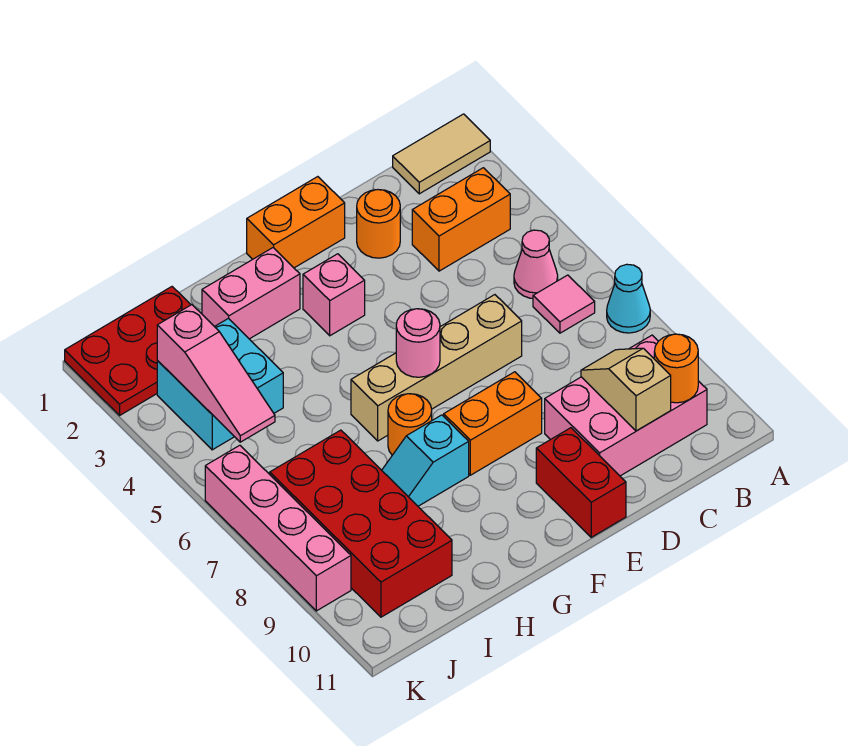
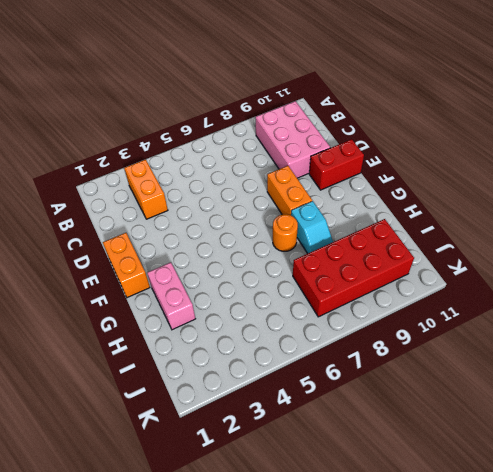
none -> tan tile A1:B1 level 1
none -> cyan cone A7 level 1
none -> pink cone B5 level 1

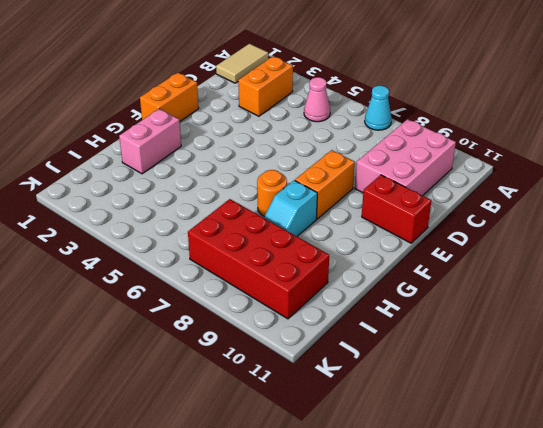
none -> pink tile B6 level 1
none -> orange round brick D2 level 1
none -> tan brick D6:G6 level 1

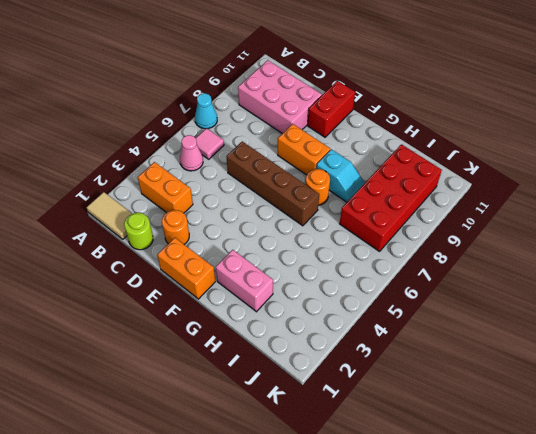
lime round brick C1 level 1 -> none
brown brick D6:G6 level 1 -> tan brick D6:G6 level 1
none -> pink brick F3 level 1
none -> red plate I1:K2 level 1
none -> cyan brick I3:J4 level 1

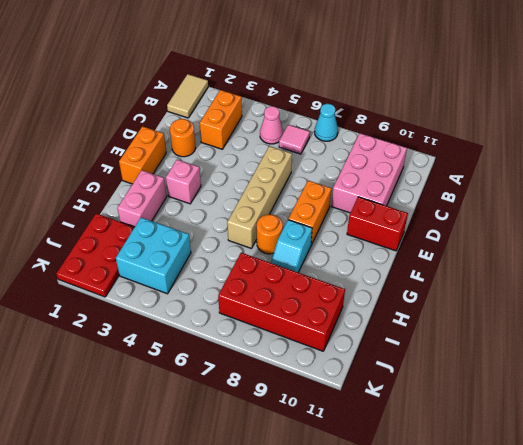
none -> pink brick K6:K9 level 1
none -> orange round brick B10 level 2
none -> tan slope C9:C10 level 2 top 10

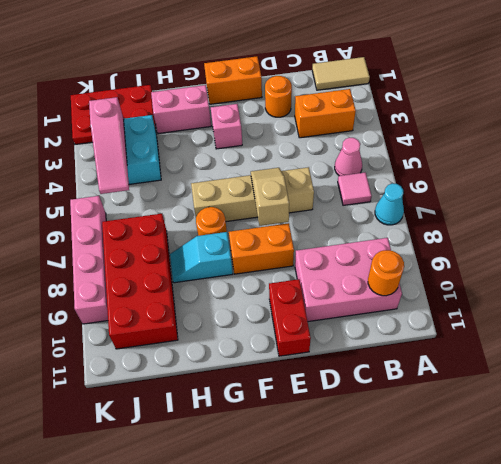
tan slope E6:E7 level 2 top 7 -> tan slope C9:C10 level 2 top 10
none -> pink round brick F6 level 2

